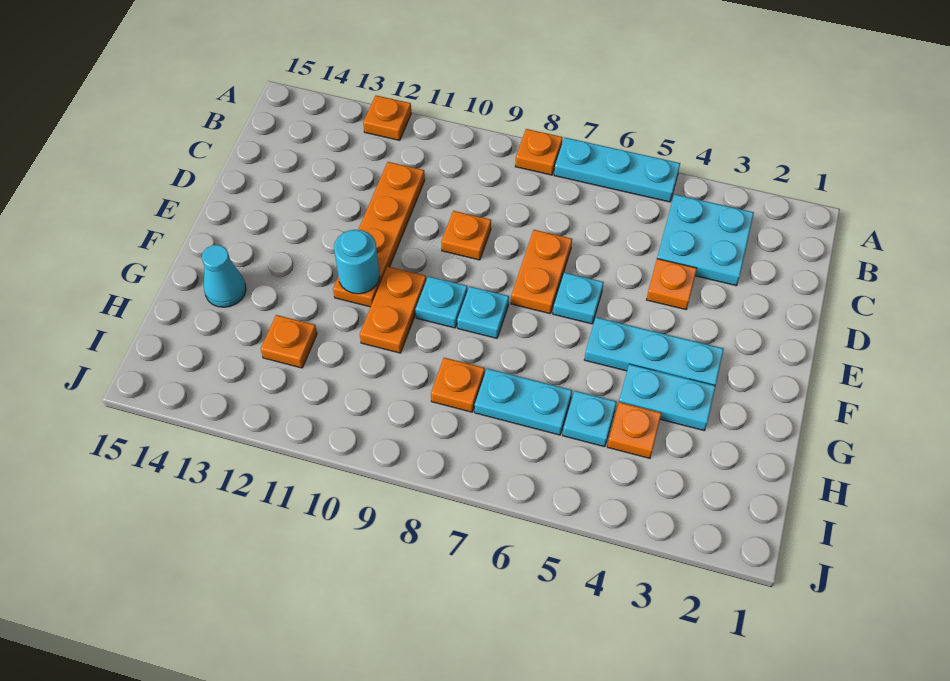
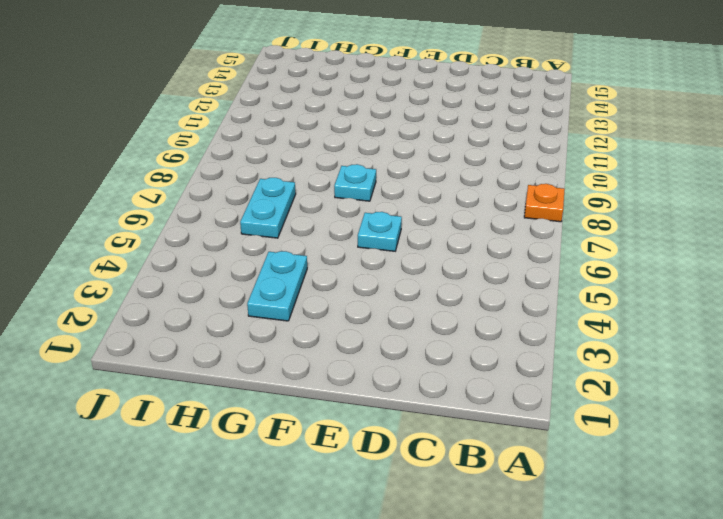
none -> cyan plate A5:A7 level 1
none -> orange plate A12 level 1
none -> cyan plate B3:C4 level 1

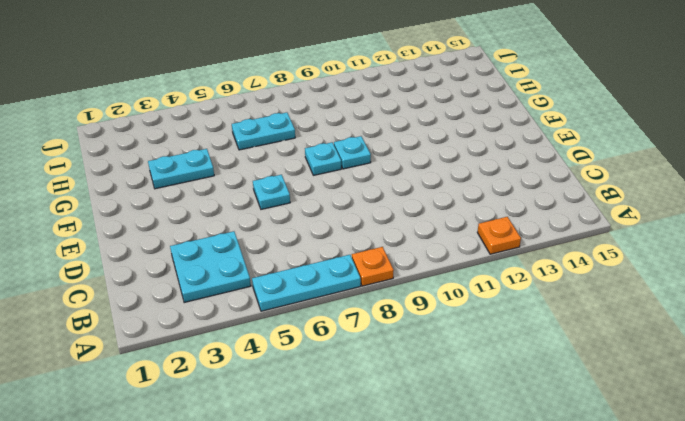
none -> orange plate C11:F11 level 1
none -> orange plate D4 level 1
none -> orange plate D7:E7 level 1

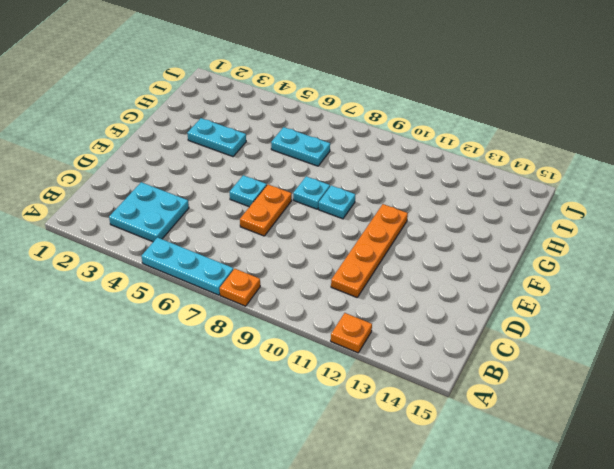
none -> orange plate D4 level 1
none -> orange plate D9 level 1
none -> cyan plate F3:F5 level 1

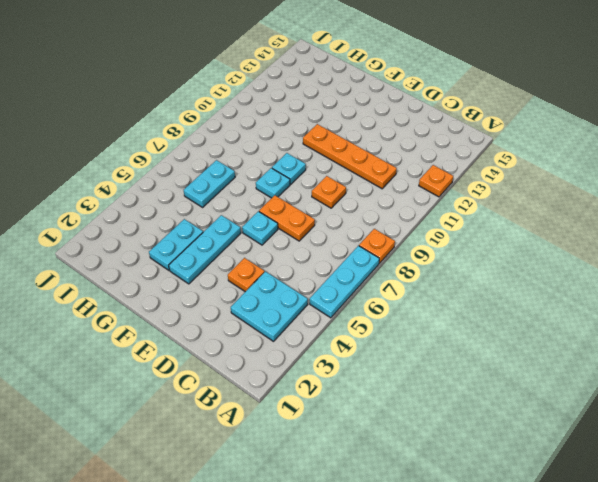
none -> orange plate F10:G10 level 1
none -> cyan cone G14 level 1
none -> orange plate H4 level 1

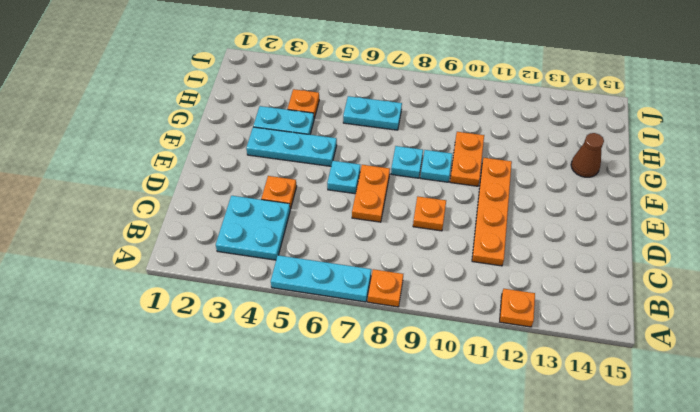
brown cone G14 level 1 -> cyan cone G14 level 1
none -> cyan plate H5 level 1
none -> orange plate H8 level 1
none -> orange plate H12 level 1

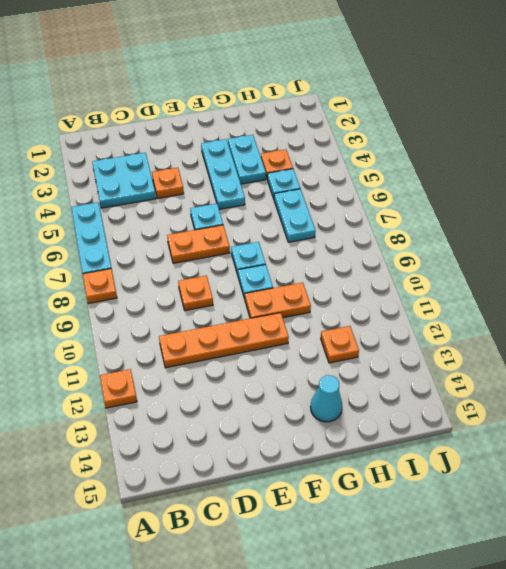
none -> orange plate H8 level 1
none -> cyan round brick F11 level 2

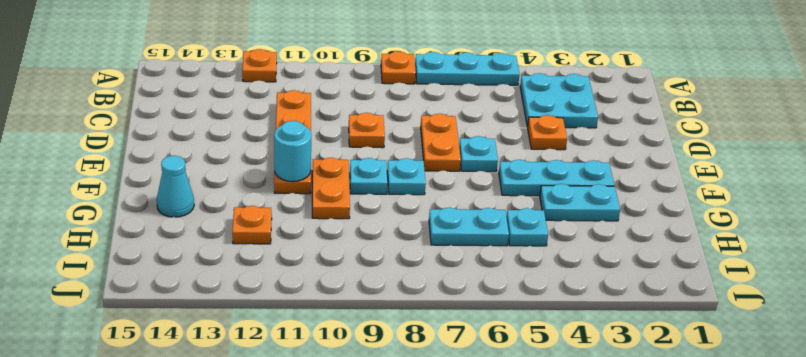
none -> orange plate H4 level 1
none -> orange plate H8 level 1

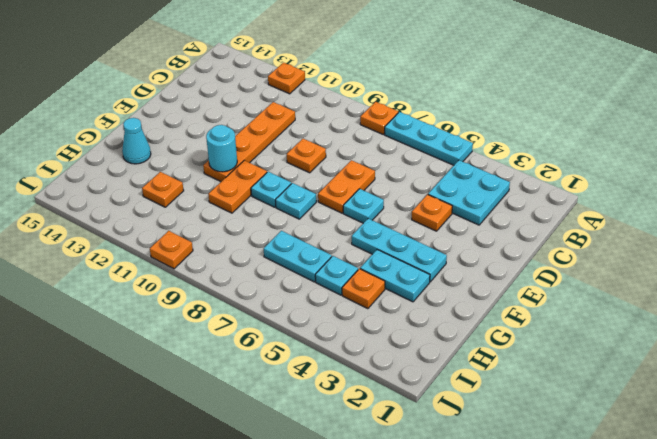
orange plate J10 level 1 -> orange plate H8 level 1

